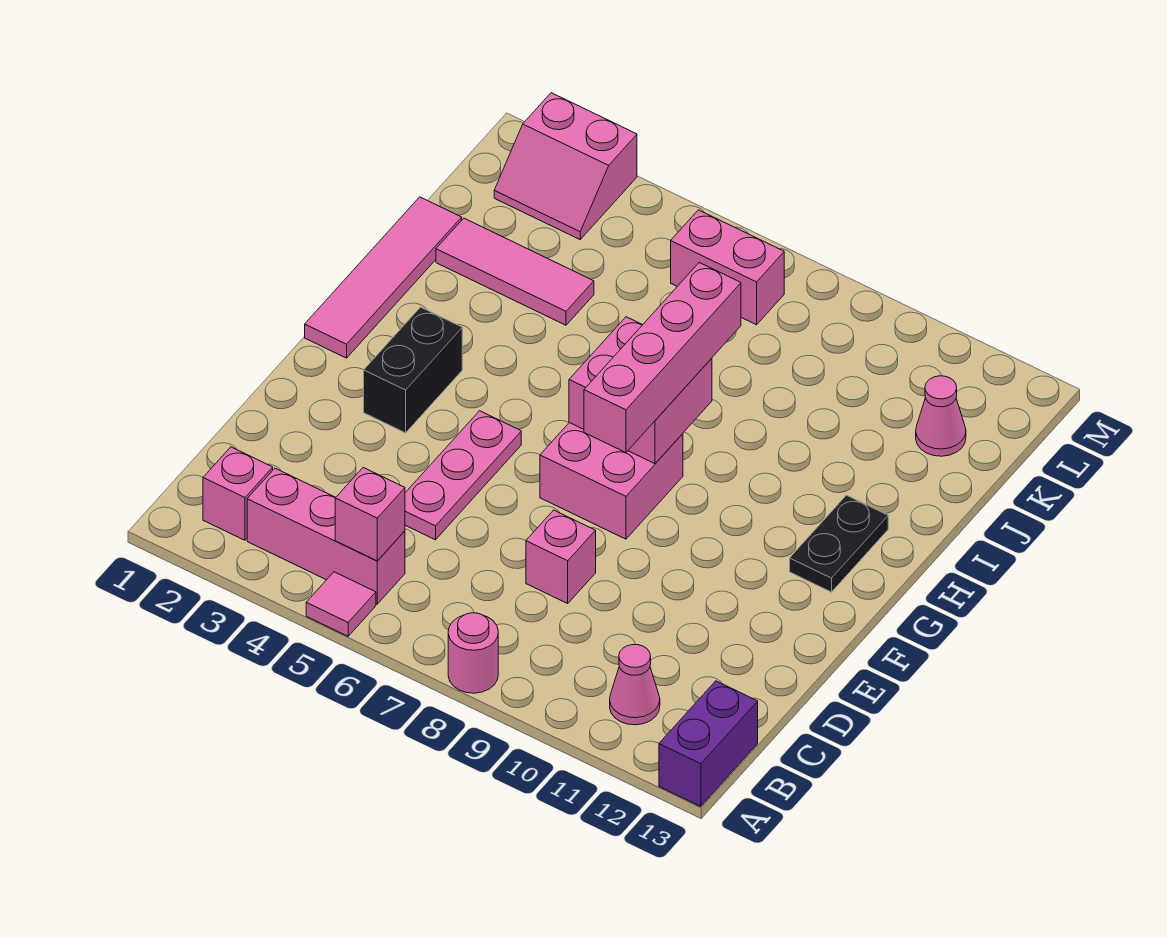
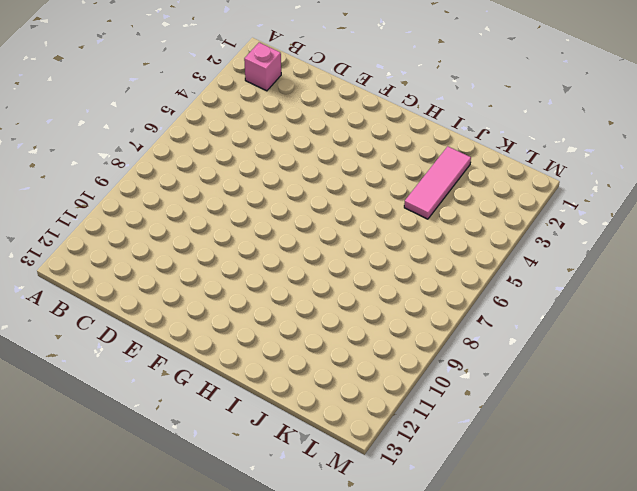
none -> pink tile A5 level 1
none -> pink round brick A8 level 1
none -> purple brick A13:B13 level 1

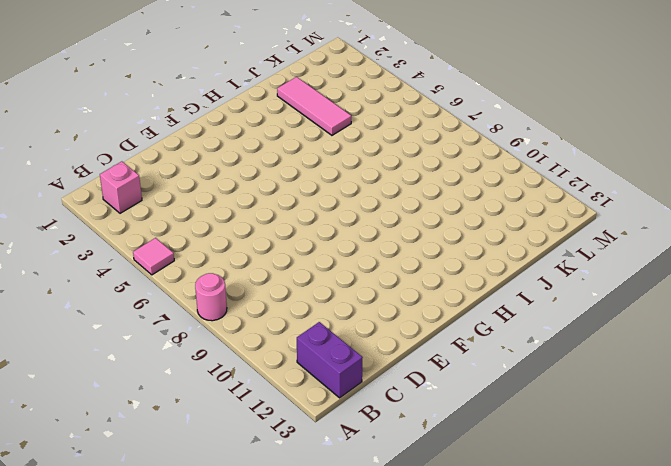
purple brick B12:B13 level 1 -> purple brick A13:B13 level 1
none -> pink brick B3:B5 level 1
none -> pink cone B11 level 1
none -> pink plate D5:F5 level 1

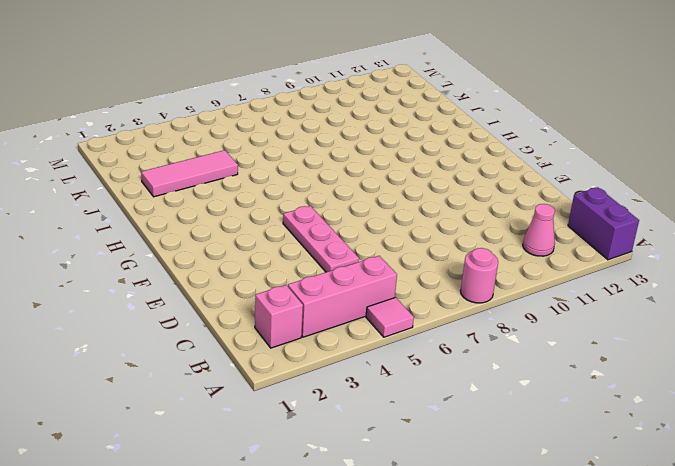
none -> pink brick D8 level 1
none -> black brick F3:G3 level 1
none -> pink brick F7:G8 level 1

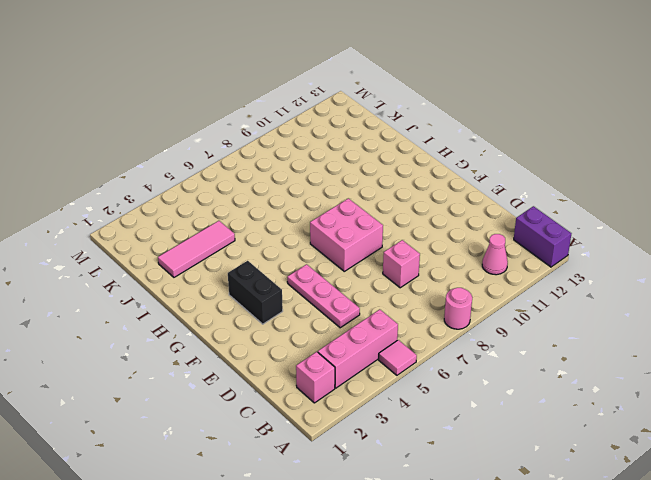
none -> pink tile G1:J1 level 1
none -> black plate G12:H12 level 1
none -> pink cone K12 level 1

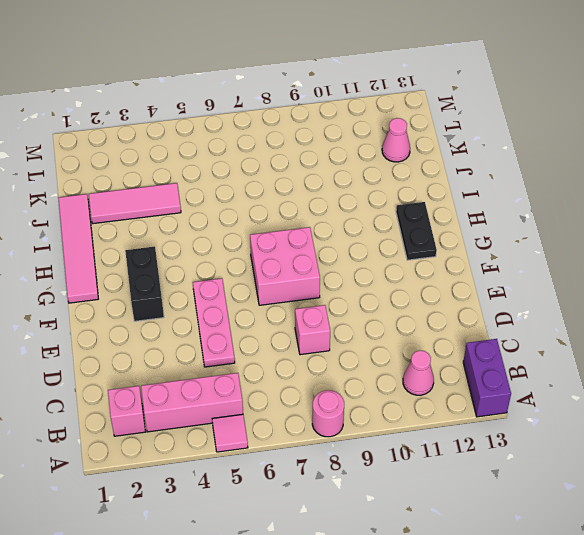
none -> pink slope L2:M3 level 1 top M
none -> pink brick L6:L7 level 1
none -> pink brick B5 level 2

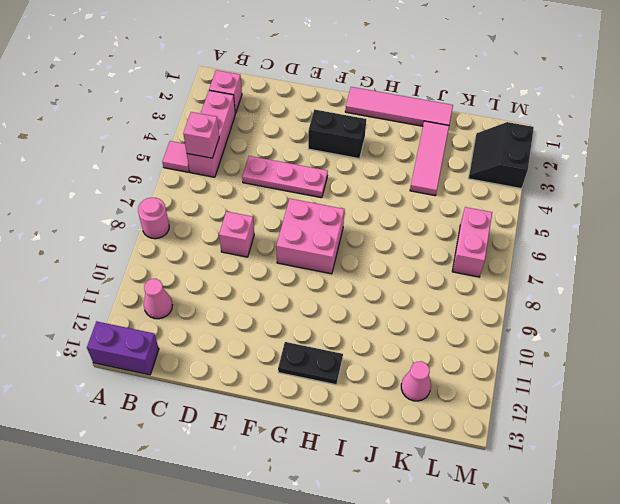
black slope L2:M3 level 1 top M -> pink slope L2:M3 level 1 top M
none -> pink brick G7:H8 level 2
none -> pink brick F8:I8 level 3

